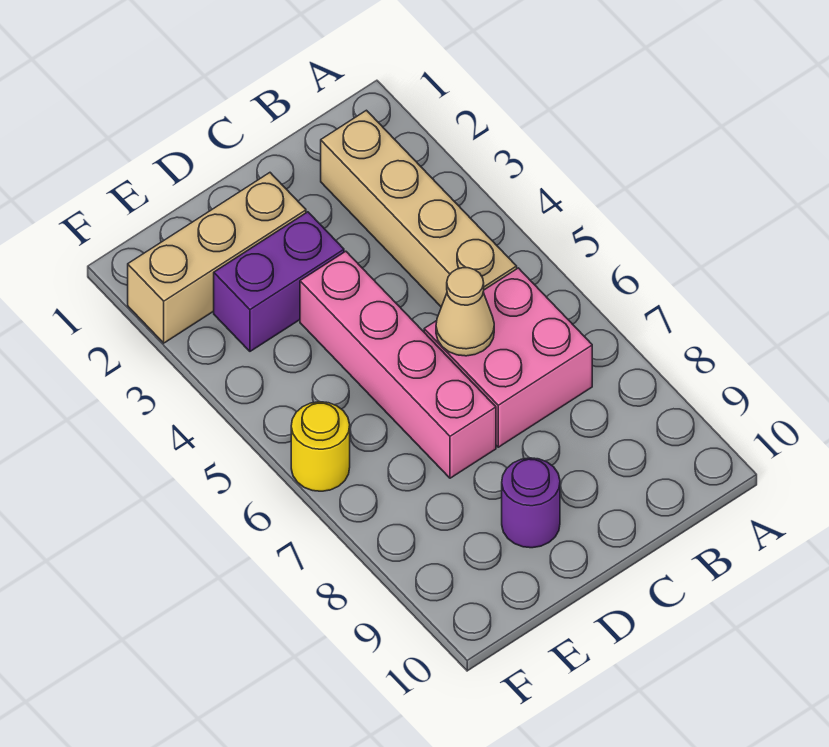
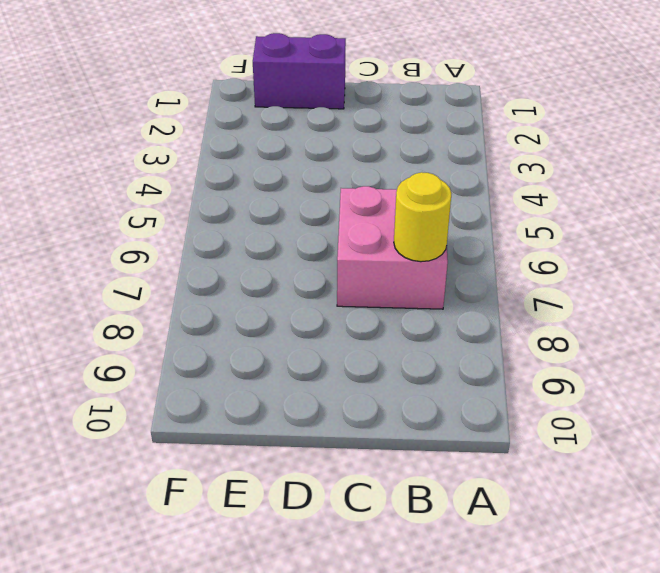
yellow round brick B7 level 2 -> yellow round brick F6 level 1
purple brick D1:E1 level 1 -> purple brick D3:E3 level 1
none -> tan brick B2:B5 level 1
none -> tan brick D2:F2 level 1

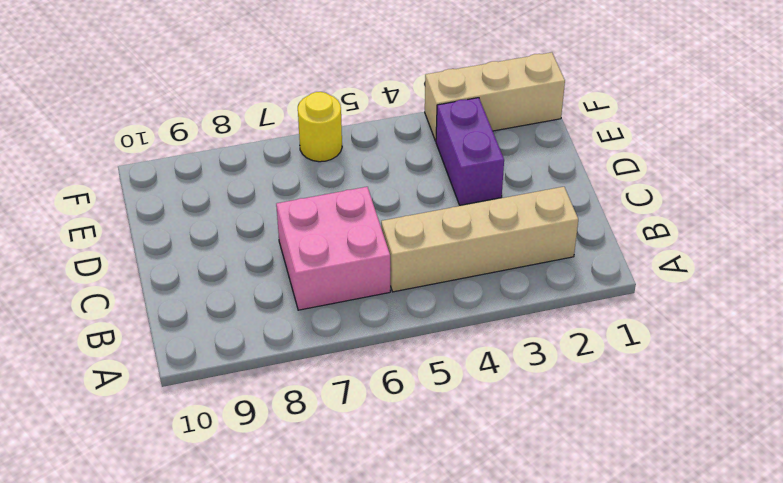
tan brick F1:F3 level 1 -> tan brick D2:F2 level 1
none -> pink brick D4:D7 level 1
none -> purple round brick D9 level 1

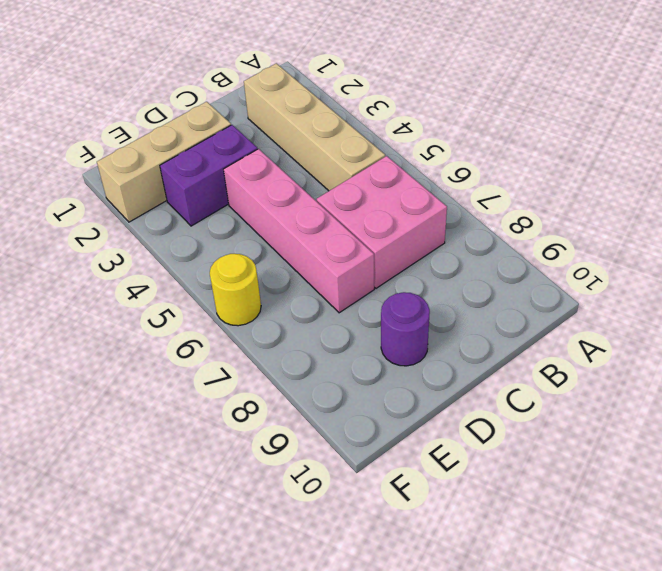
none -> tan cone C6 level 2

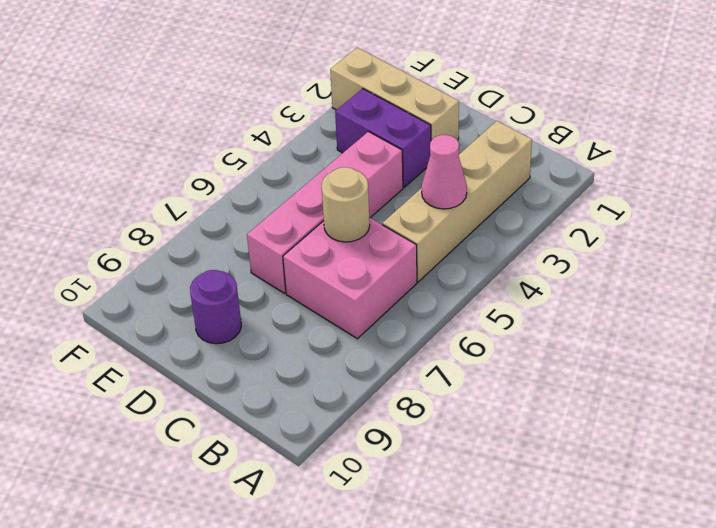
pink cone B4 level 2 -> none
tan round brick C6 level 2 -> tan cone C6 level 2
none -> yellow round brick F6 level 1

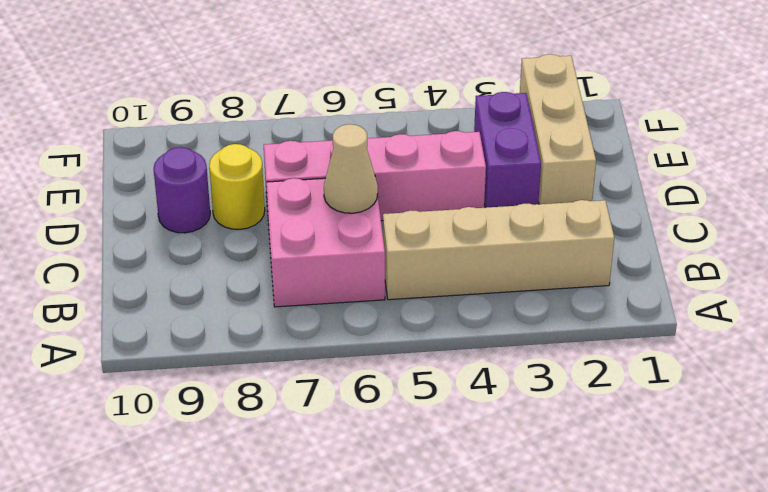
yellow round brick D8 level 1 -> yellow round brick F6 level 1

